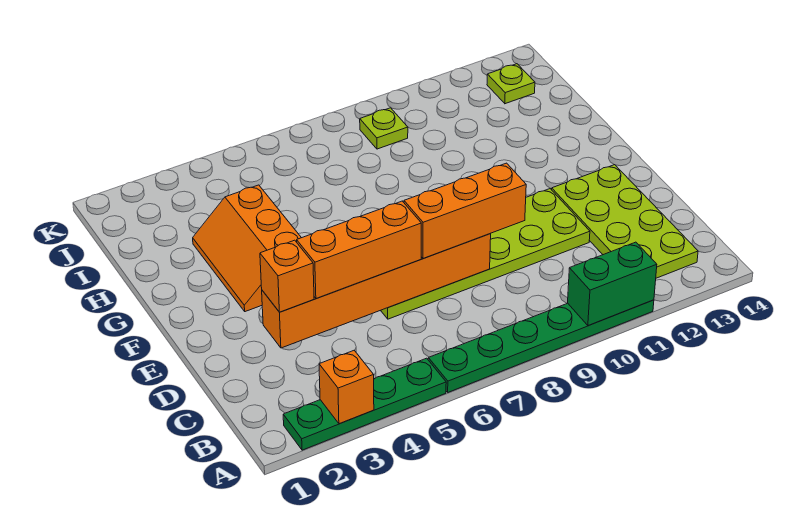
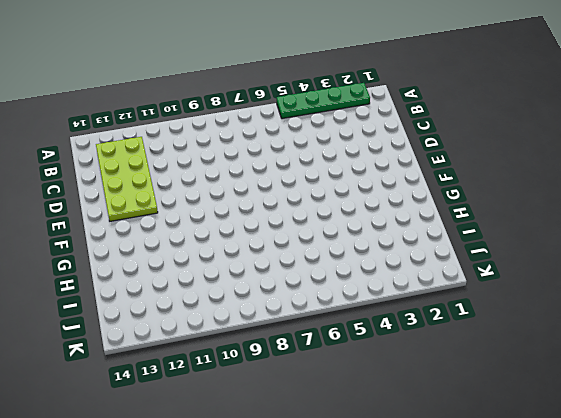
none -> green plate A6:A11 level 1
none -> lime plate D6:E11 level 1
none -> orange slope F3:H4 level 1 top 4

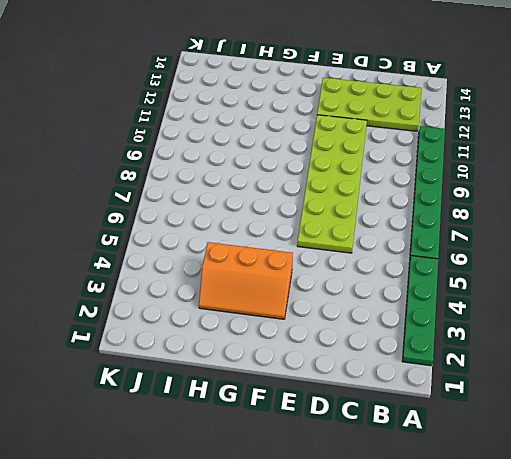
none -> lime plate J9 level 1
none -> lime plate J13 level 1
none -> orange brick A3 level 2

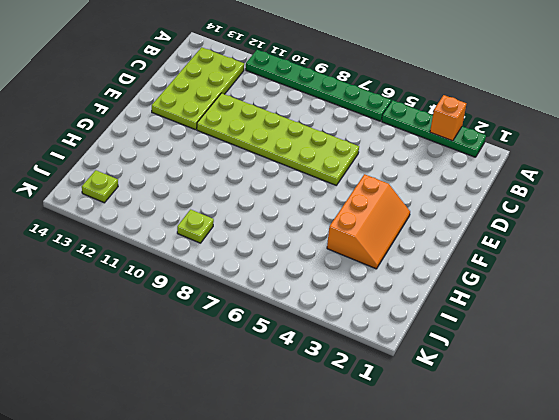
none -> green brick A10:A11 level 2
none -> orange brick D3:D8 level 2
none -> orange brick D3 level 3

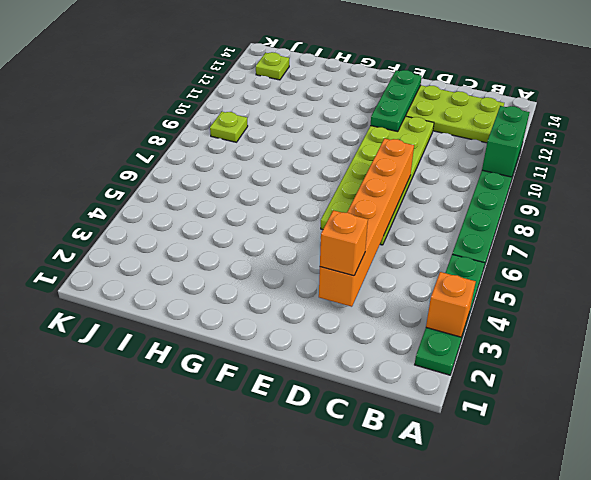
green plate E11:E13 level 2 -> none
none -> orange slope F3:H4 level 1 top 4
none -> orange brick D4:D6 level 3
none -> orange brick D7:D9 level 3

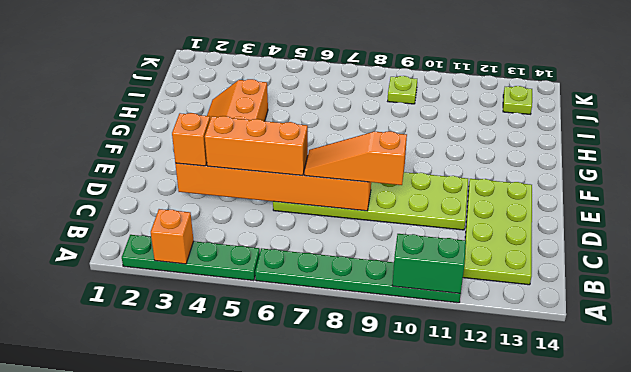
orange slope D7:D9 level 3 top 9 -> orange brick D7:D9 level 3

